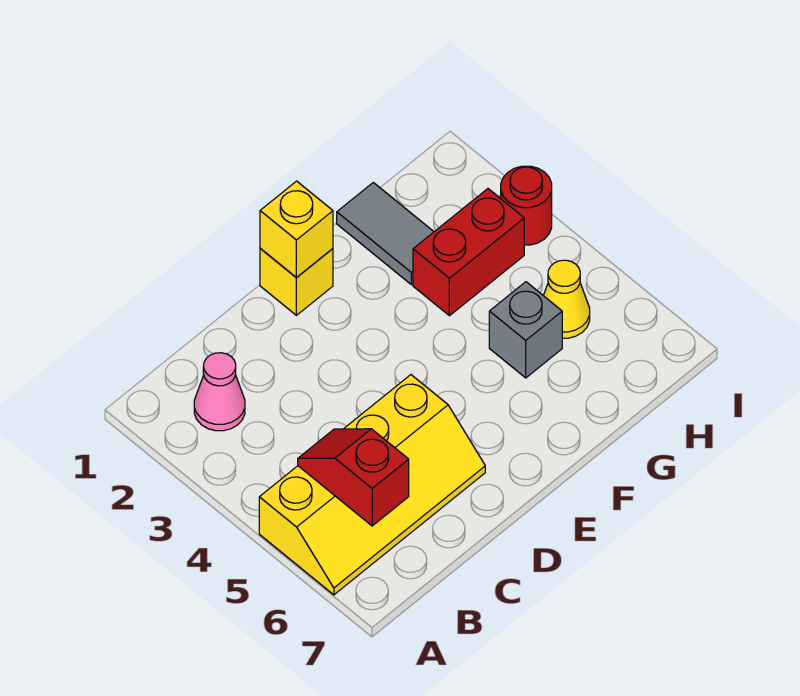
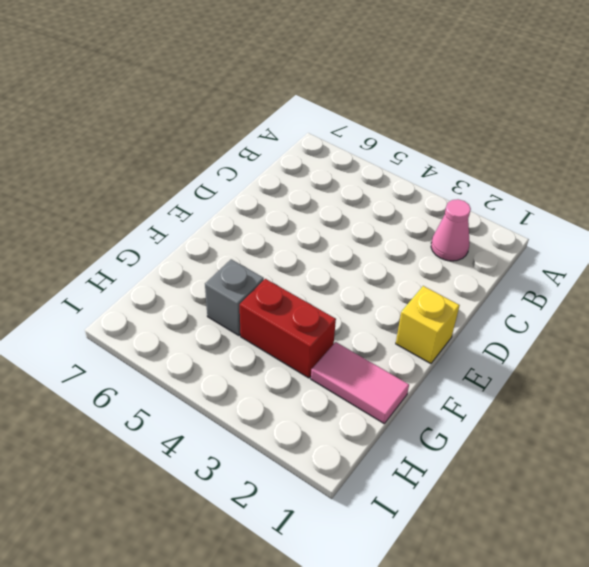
pink tile G1:G2 level 1 -> grey tile G1:G2 level 1
red brick G3:G4 level 1 -> red brick G3:H3 level 1
none -> yellow slope A5:D6 level 1 top 5
none -> yellow cone H5 level 1

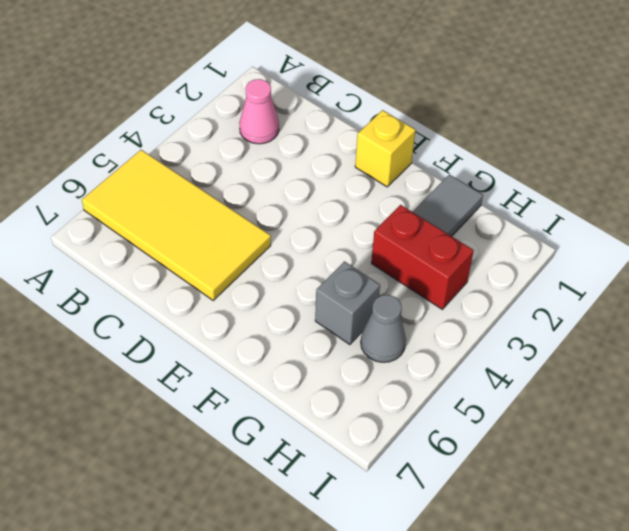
yellow tile A5:D6 level 1 -> yellow slope A5:D6 level 1 top 5
grey cone H5 level 1 -> yellow cone H5 level 1
none -> red round brick I3 level 1
none -> red slope B5:B6 level 2 top 6

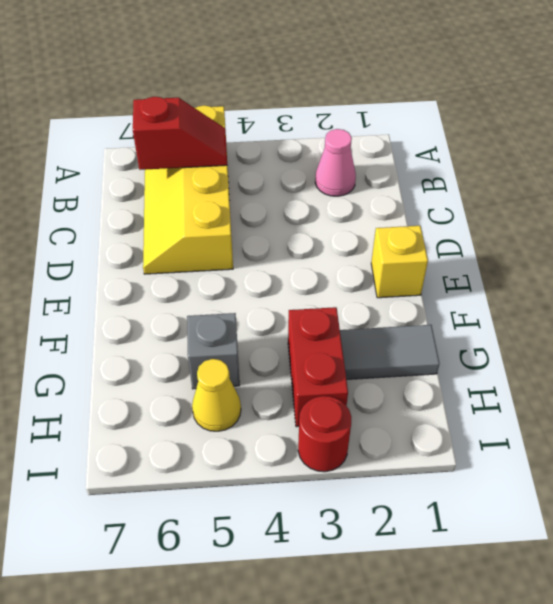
none -> yellow brick E1 level 2

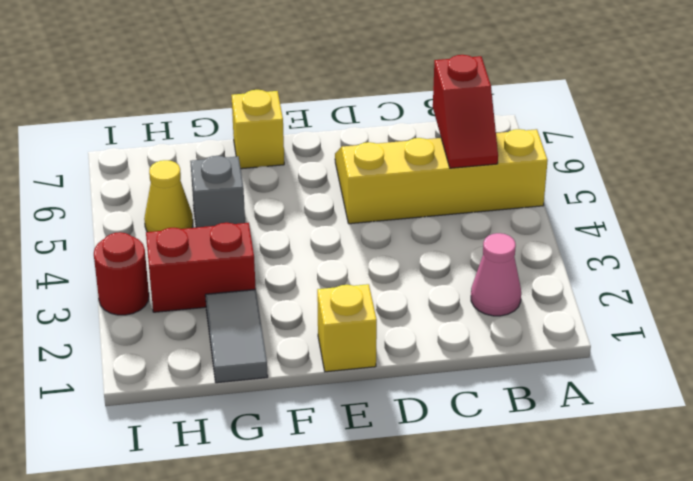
yellow brick F7 level 1 -> yellow brick E1 level 2

